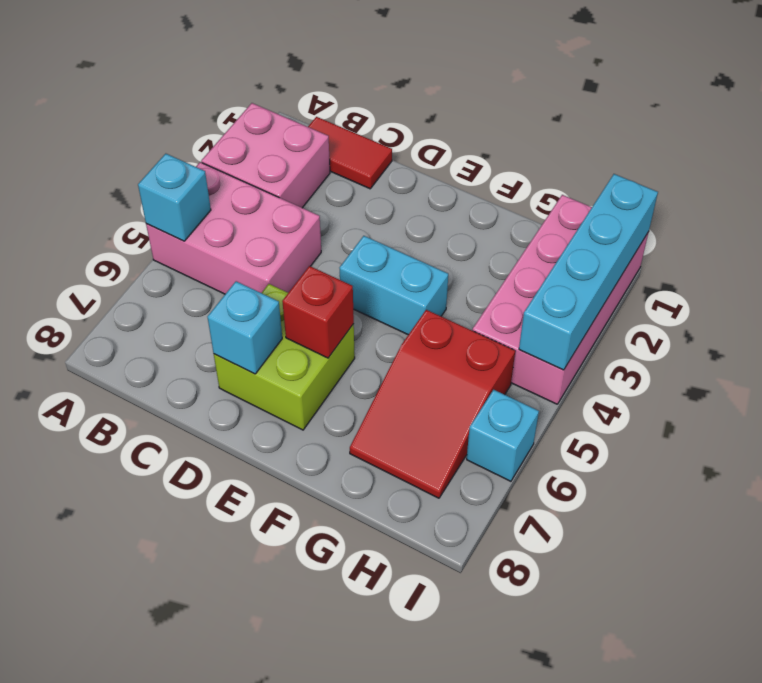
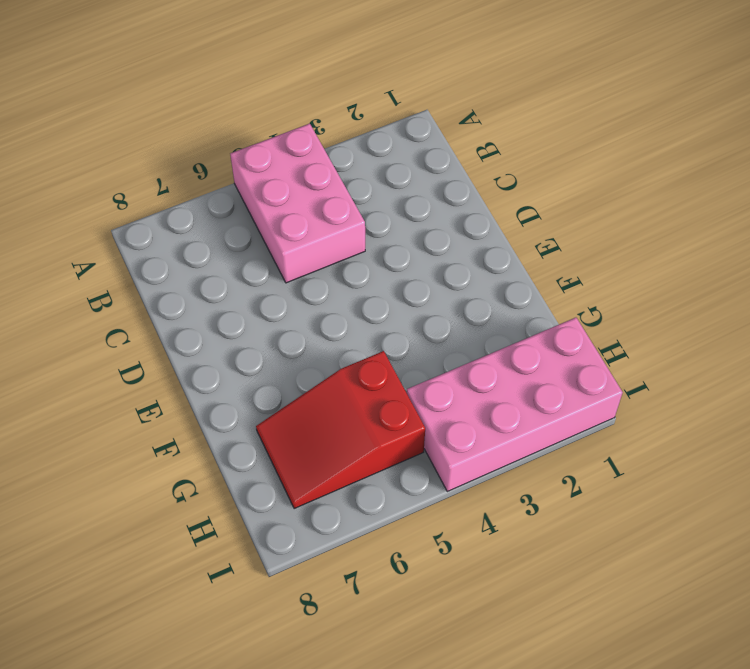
none -> pink brick A2:B3 level 1
none -> red tile B1:C1 level 1
none -> lime brick D6:E7 level 1

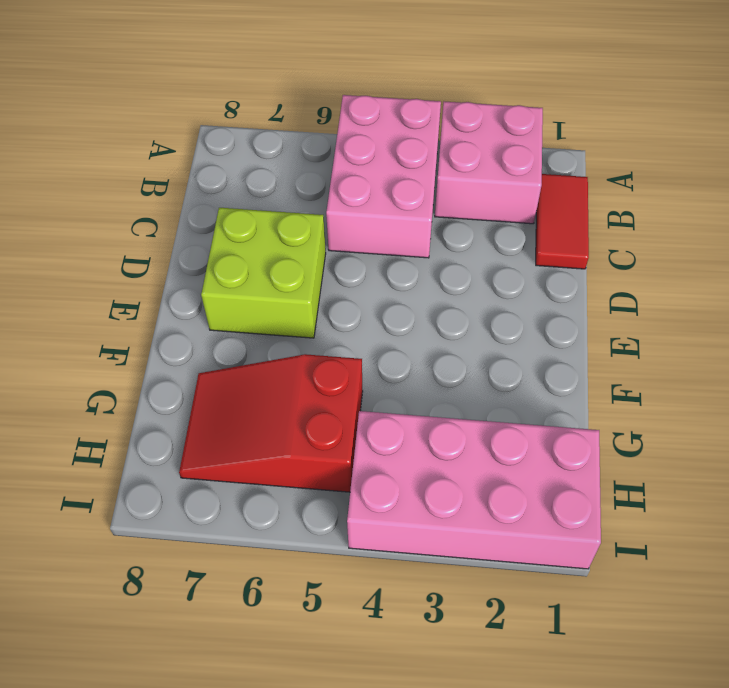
none -> cyan brick E4:F4 level 1
none -> cyan brick I6 level 1
none -> cyan brick A5 level 2

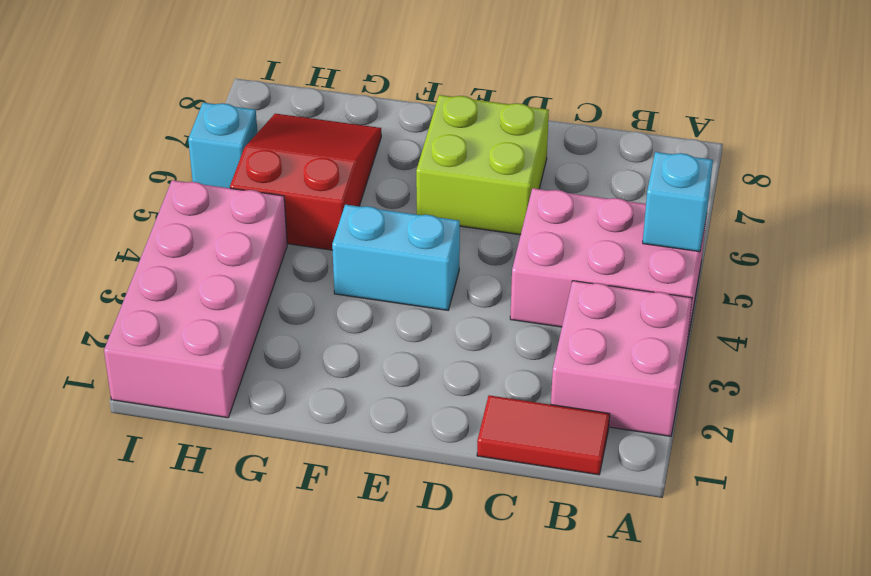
none -> cyan brick D7 level 2
none -> red brick E6 level 2
none -> cyan brick I1:I4 level 2

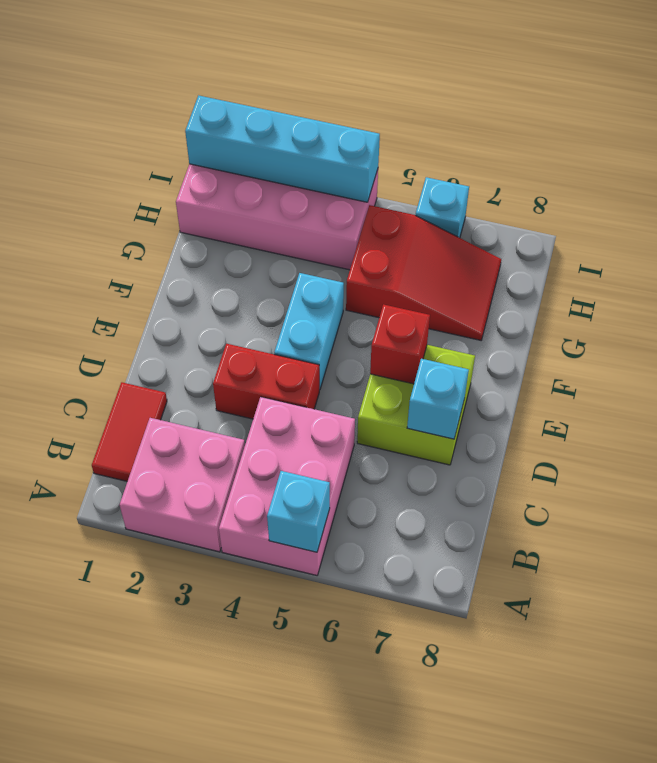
red brick D3:D4 level 1 -> none

